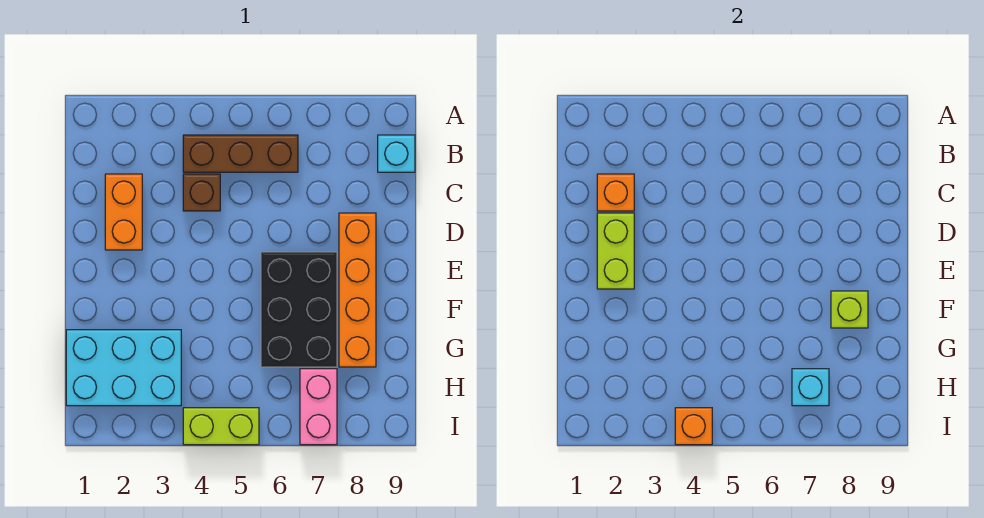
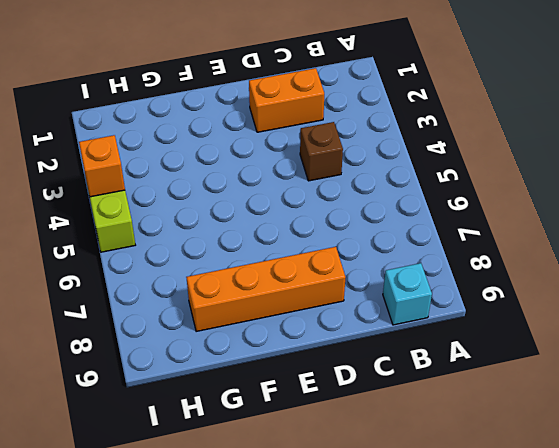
none -> brown brick B4:B6 level 1
none -> black brick E6:G7 level 1
none -> cyan brick G1:H3 level 1

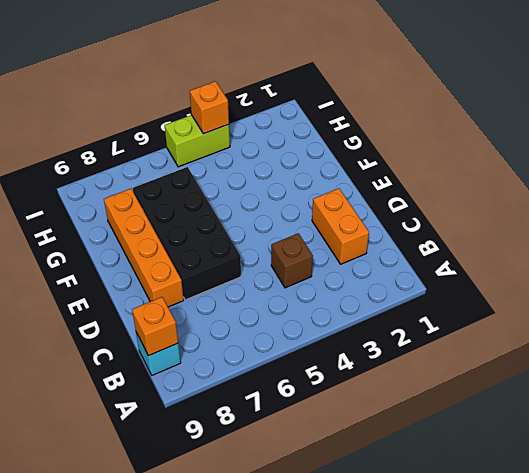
orange brick B9 level 2 -> orange brick C2 level 2
black brick D6:G7 level 1 -> black brick E6:G7 level 1
none -> brown brick B4:B6 level 1
none -> cyan brick G1:H3 level 1
none -> pink brick H7:I7 level 1

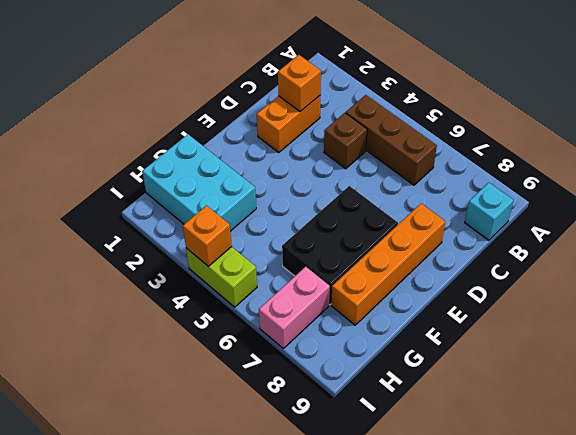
none -> lime brick D2:E2 level 2
none -> lime brick F8 level 2
none -> cyan brick H7 level 2

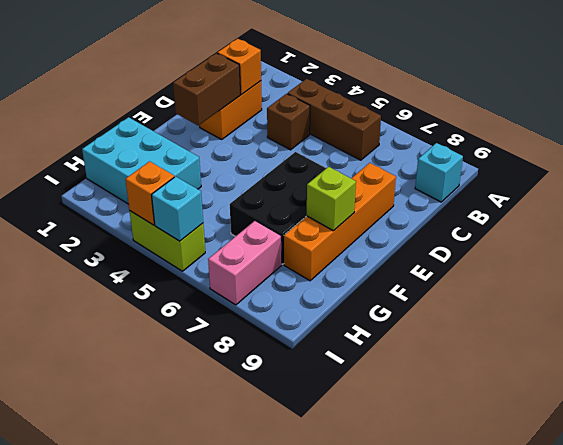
brown brick D2:E2 level 2 -> lime brick D2:E2 level 2
cyan brick I5 level 2 -> cyan brick H7 level 2

